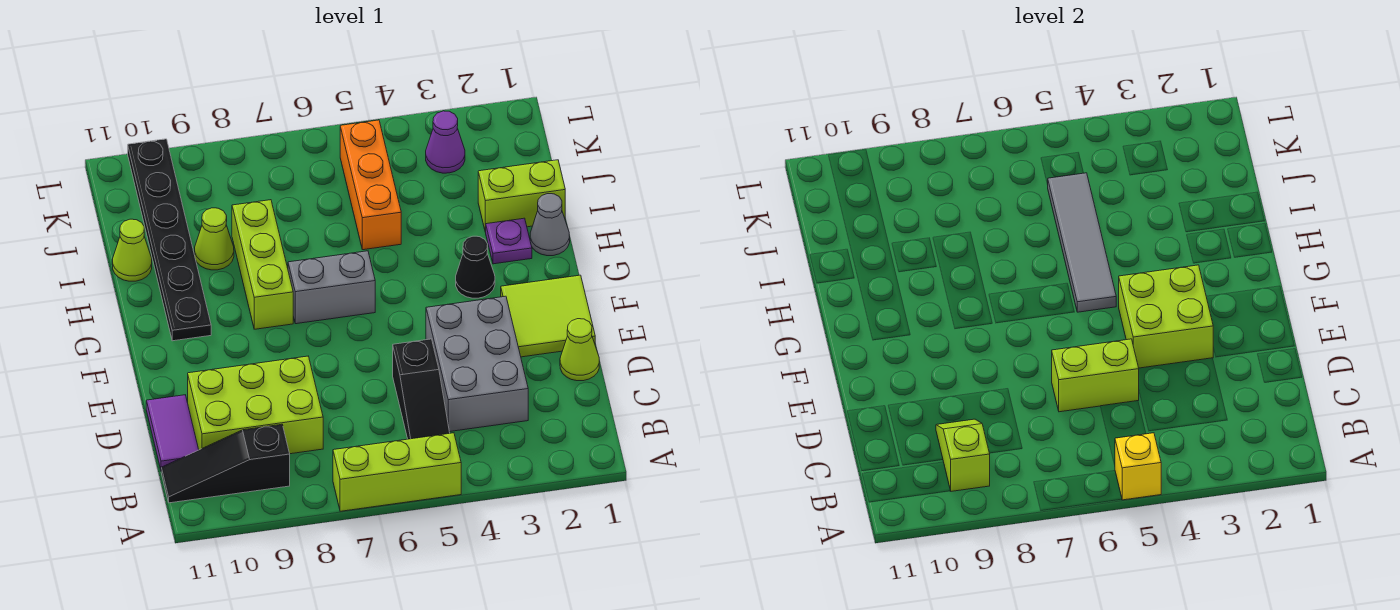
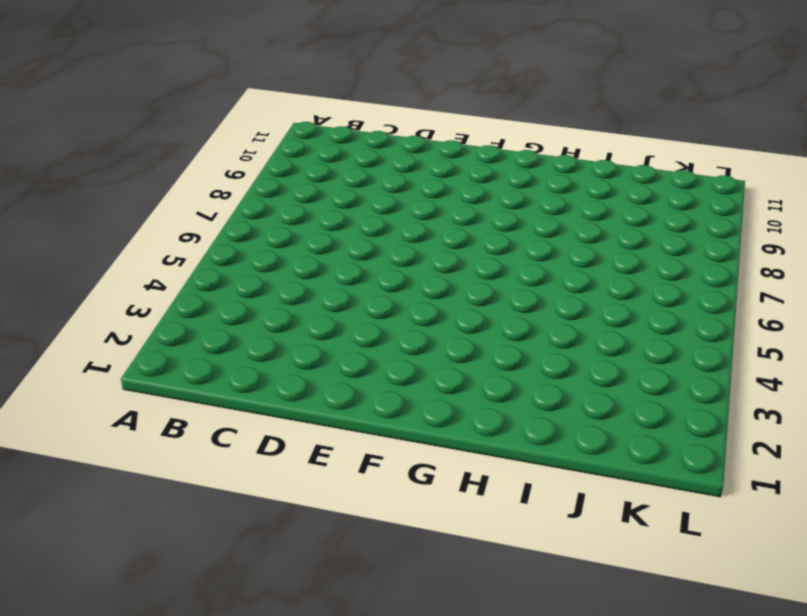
none -> lime brick A5:A7 level 1
none -> black slope B5:D5 level 1 top D
none -> black slope B9:B11 level 1 top 9

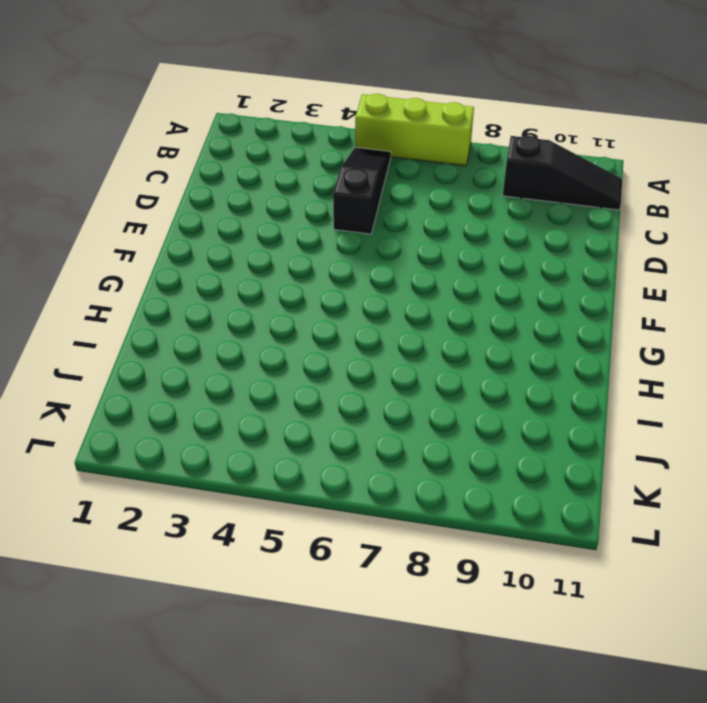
none -> grey brick C3:E4 level 1
none -> lime brick C8:D10 level 1
none -> purple tile C11:D11 level 1

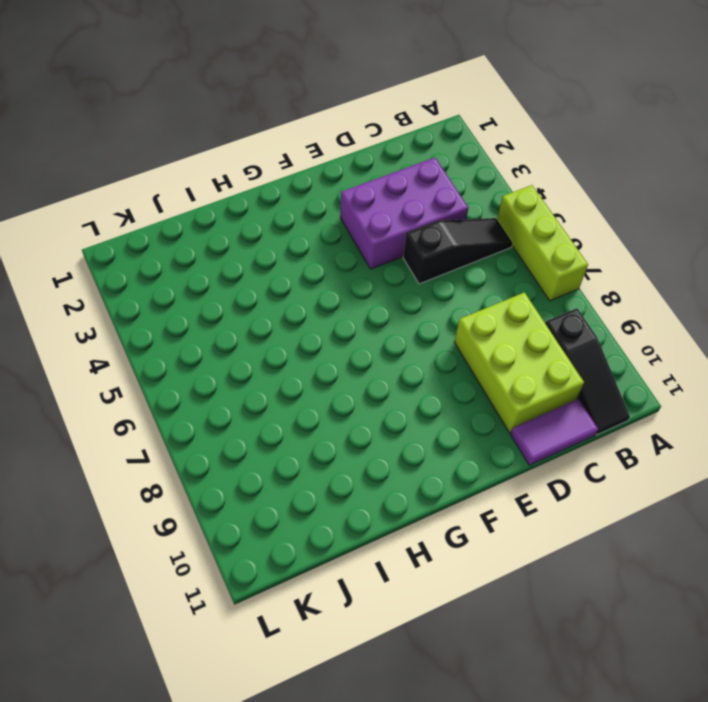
purple brick C3:E4 level 1 -> grey brick C3:E4 level 1
none -> lime cone D1 level 1
none -> lime tile E1:F2 level 1
none -> black cone G3 level 1

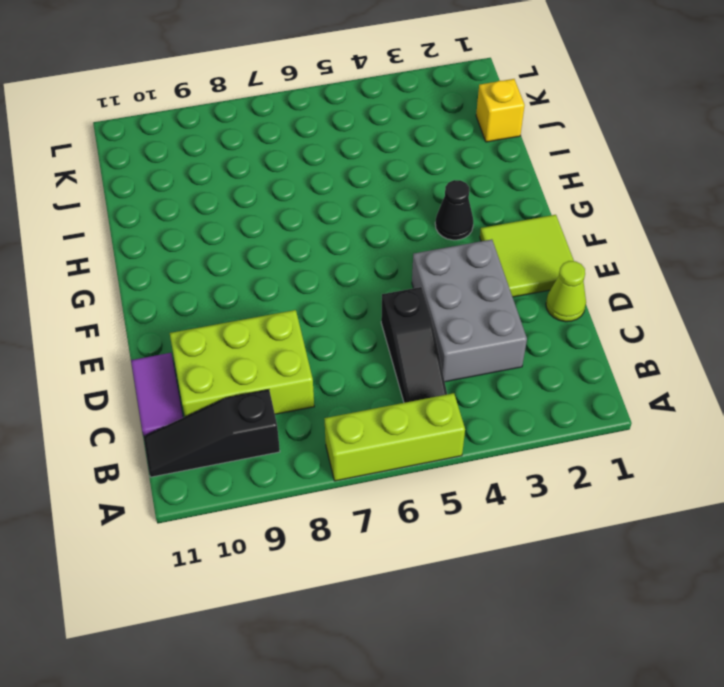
yellow brick J1 level 1 -> yellow brick A5 level 2
none -> grey brick G6:G7 level 1
none -> lime brick G8:I8 level 1
none -> black plate G10:L10 level 1

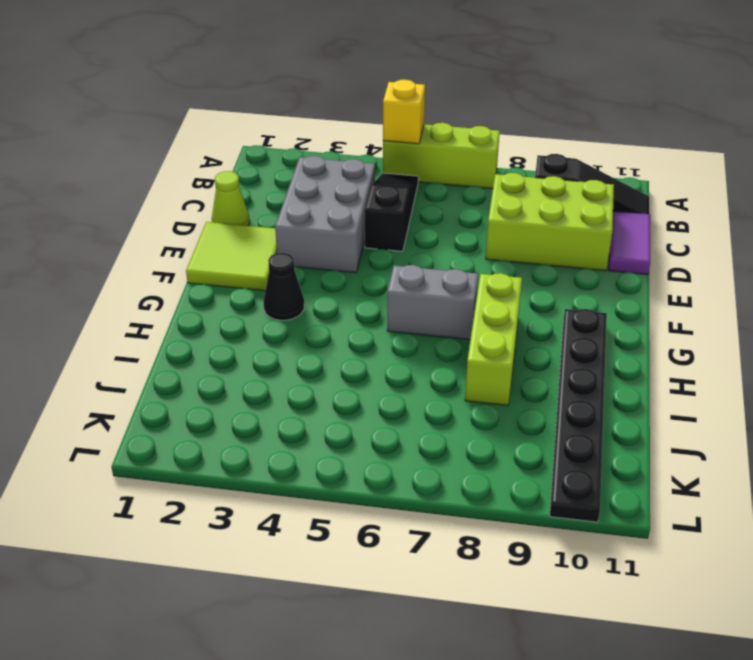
none -> grey cone H1 level 1
none -> purple plate H2 level 1
none -> lime brick I1:I2 level 1

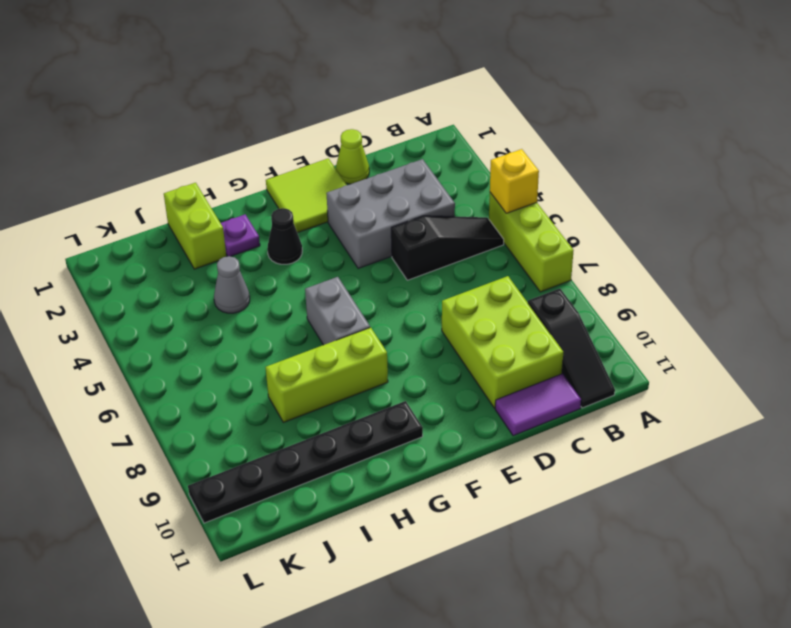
grey cone I4 level 1 -> grey cone H1 level 1
none -> orange brick I5:K5 level 1
none -> lime cone I9 level 1
none -> lime cone I11 level 1

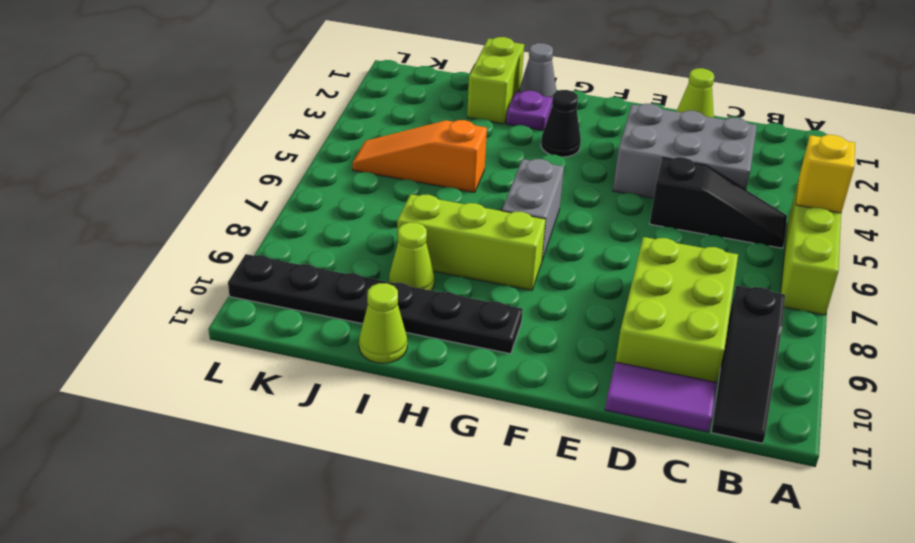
orange slope I5:K5 level 1 top I -> orange brick I5:K5 level 1
none -> lime tile E1:F2 level 1
none -> purple cone K3 level 1
none -> lime slope B9:C9 level 2 top B

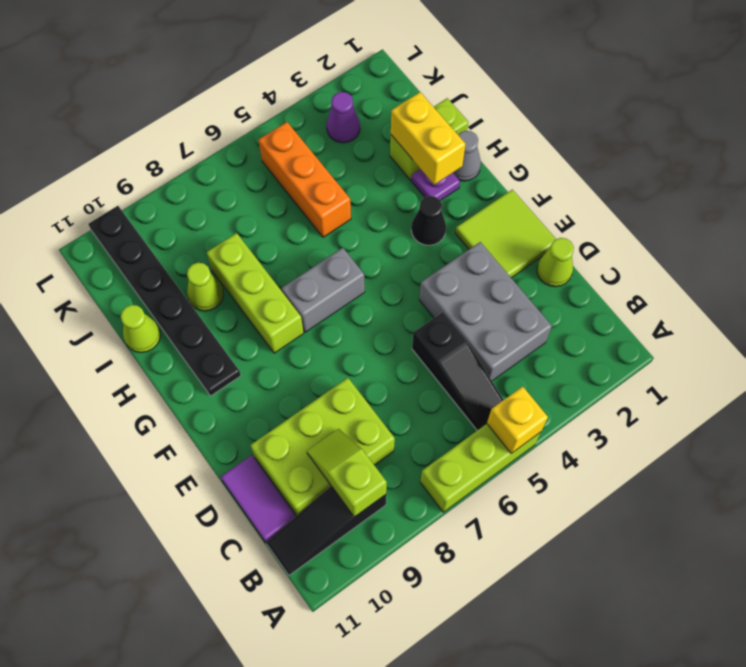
yellow brick H2:I2 level 2 -> none
none -> lime brick D5:D6 level 2
none -> lime brick E3:F4 level 2
none -> grey tile G5:J5 level 2

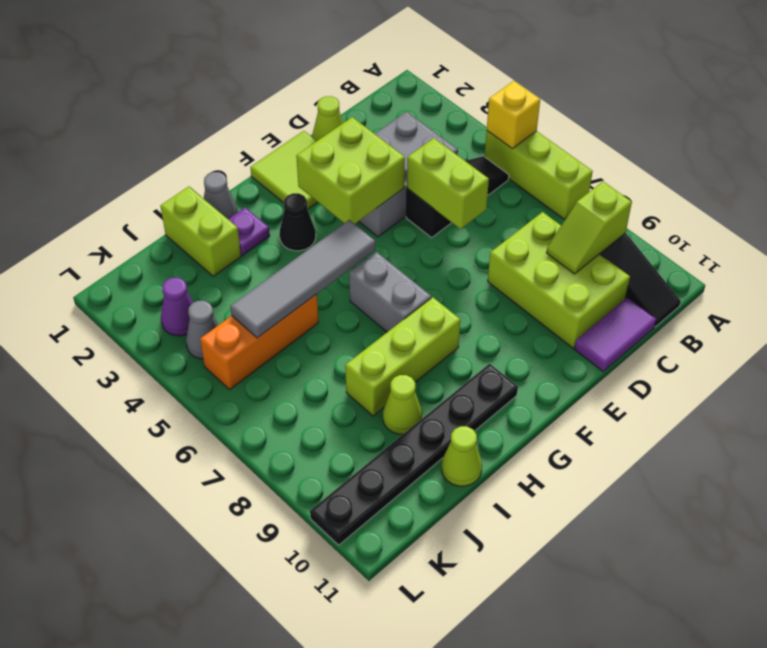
grey cone K4 level 1 -> none

